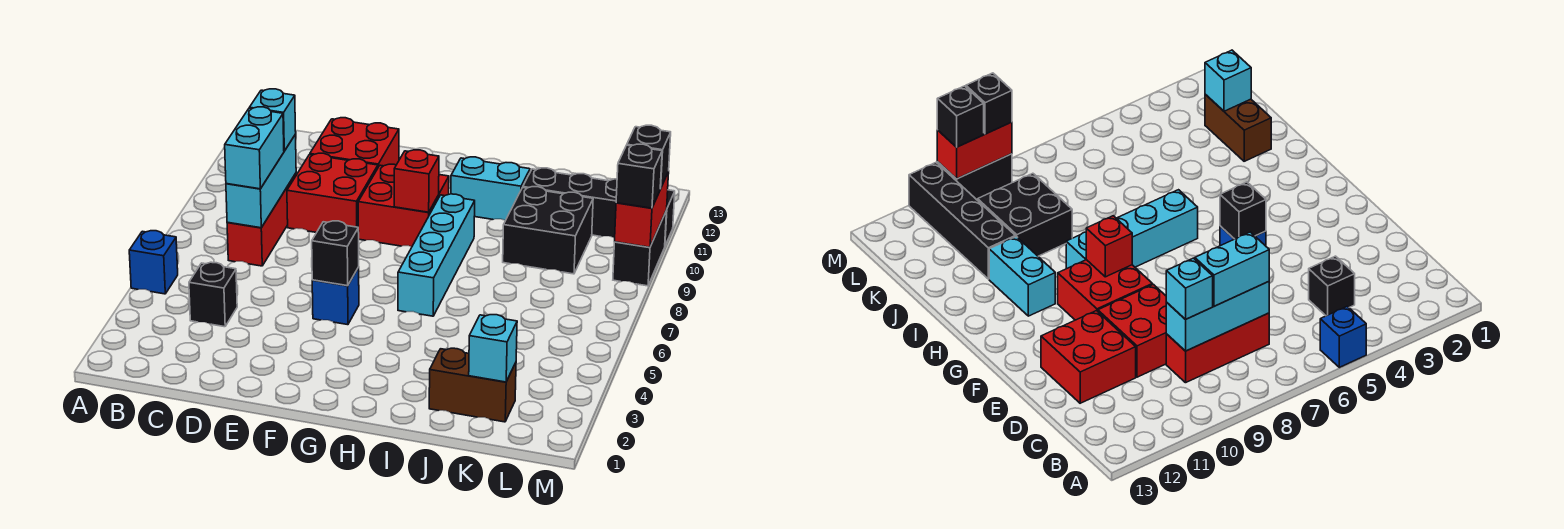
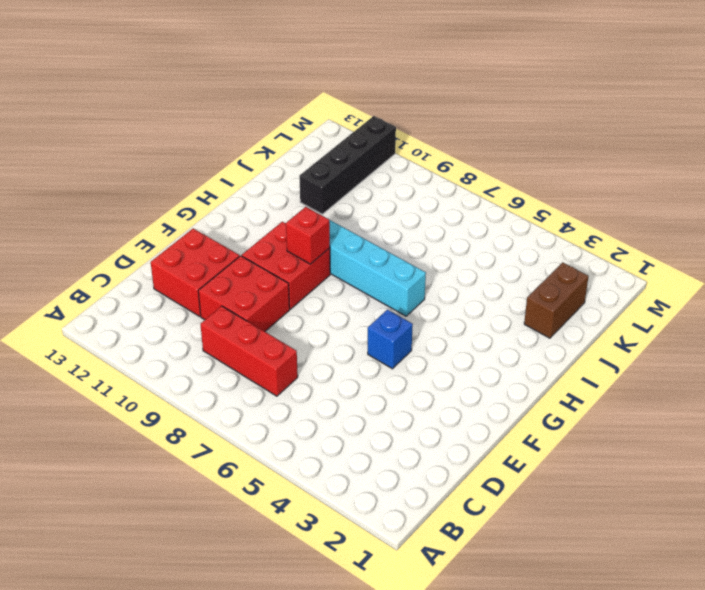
none -> blue brick A5 level 1
none -> black brick C4 level 1
none -> cyan brick H11:I11 level 1

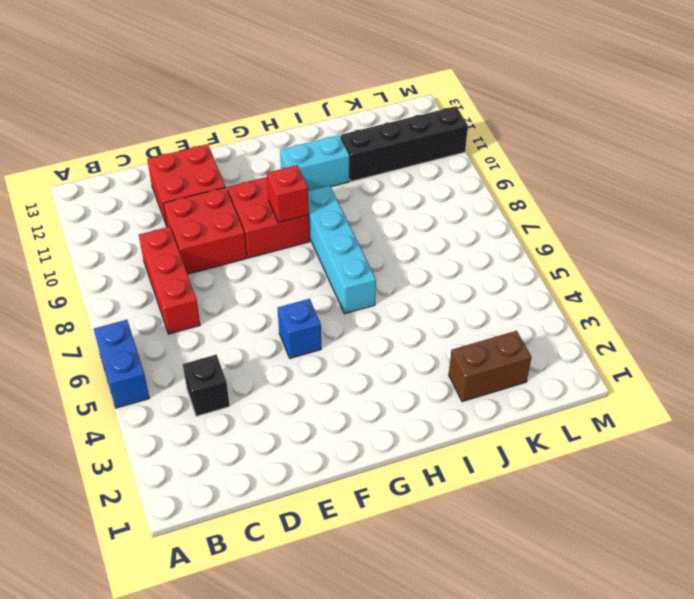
blue brick A5:A6 level 1 -> blue brick A5 level 1
none -> black brick J9:K10 level 1
none -> black brick M9:M10 level 1
none -> cyan brick C7:C9 level 2

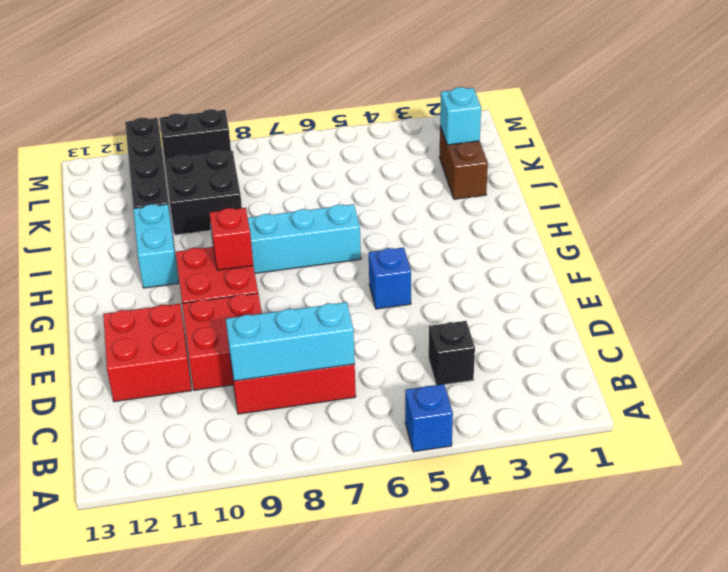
none -> black brick F5 level 2
none -> red brick M9:M10 level 2
none -> cyan brick C7:C8 level 3

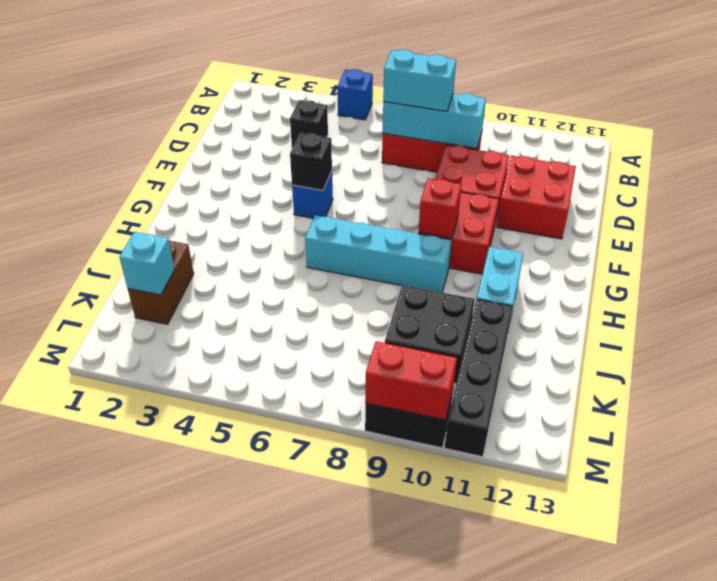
none -> cyan brick C9 level 3
none -> black brick M9 level 3
none -> black brick M10 level 3

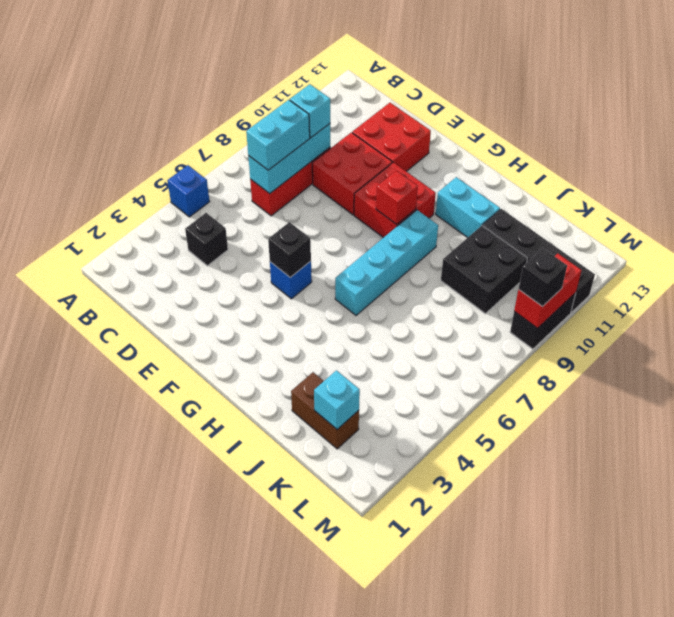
none -> black brick M10 level 3

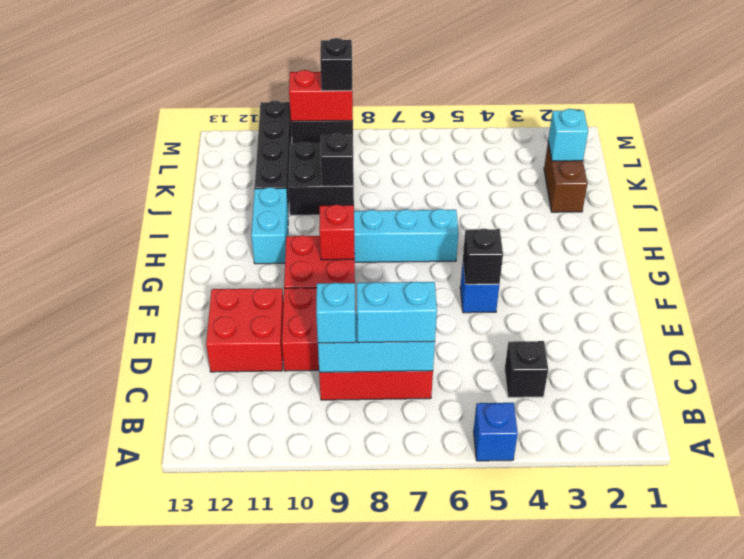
black brick J9 level 2 -> black brick M10 level 3

